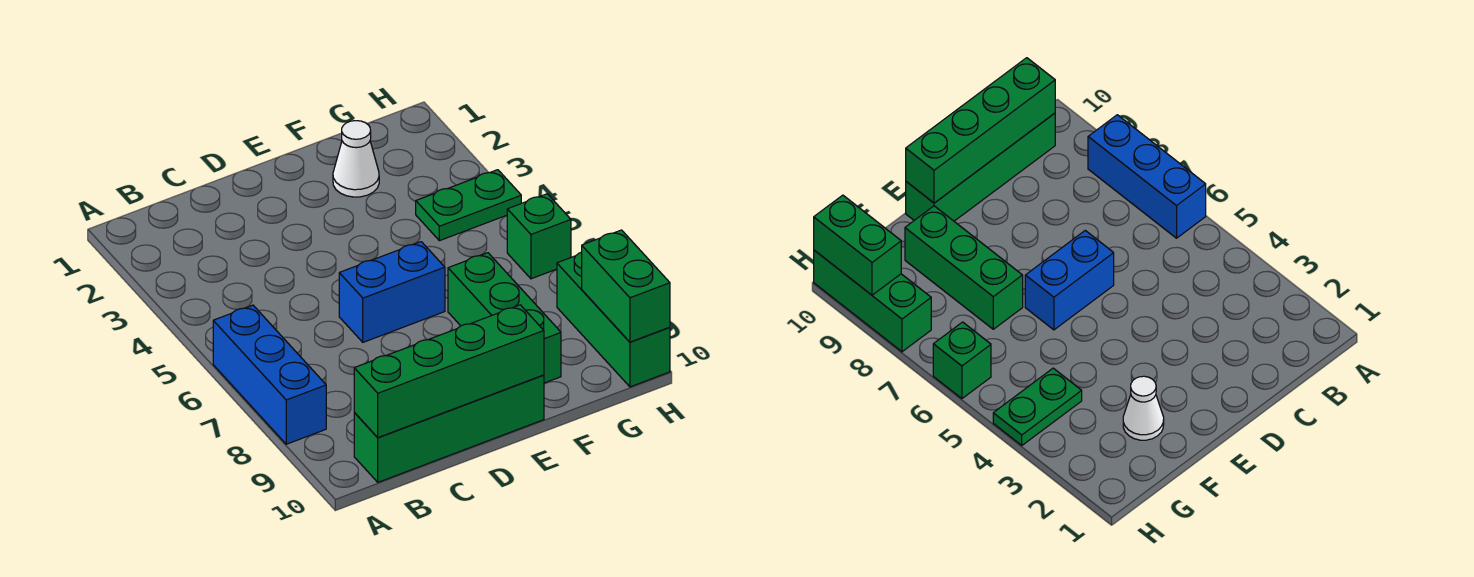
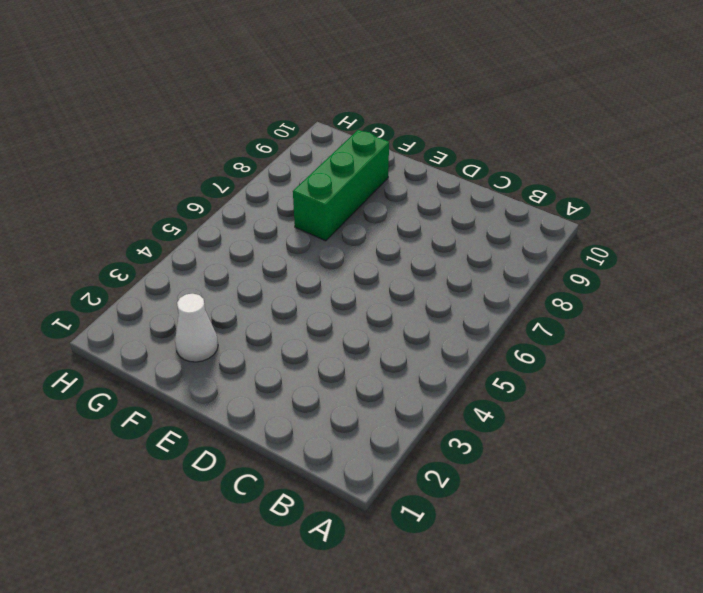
none -> blue brick A6:A8 level 1
none -> green brick B10:E10 level 1

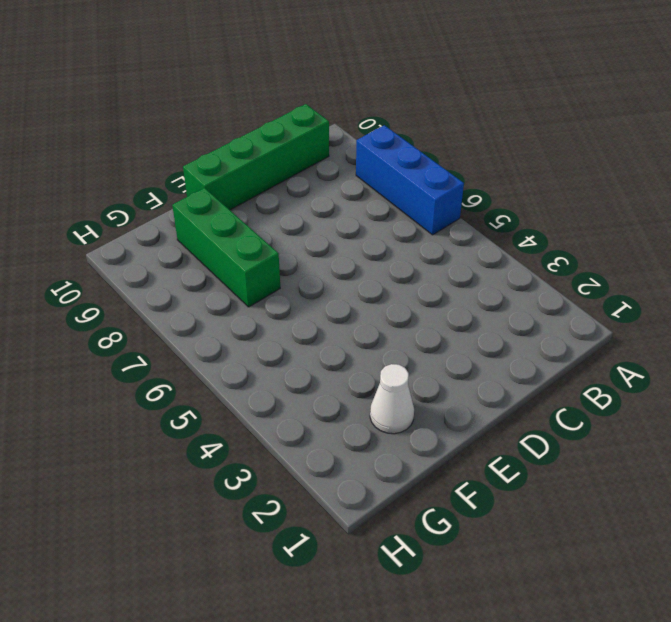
none -> blue brick D6:E6 level 1
none -> green plate G4:H4 level 1

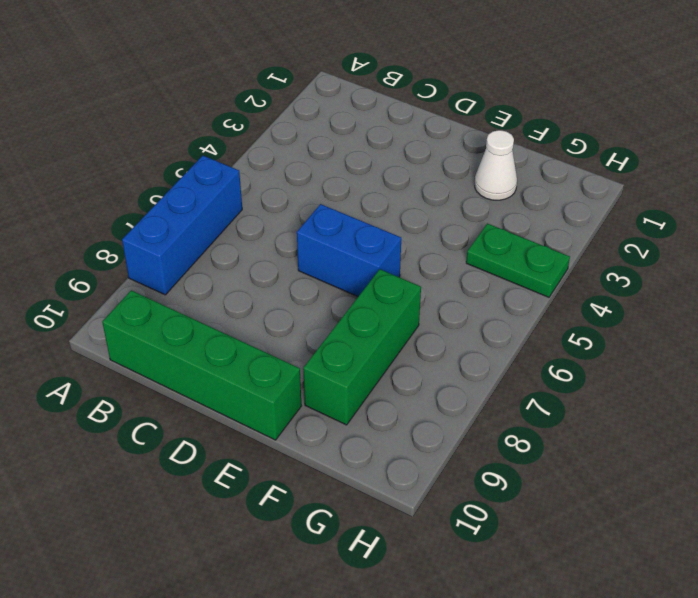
none -> green brick H6 level 1
none -> green brick H8:H10 level 1

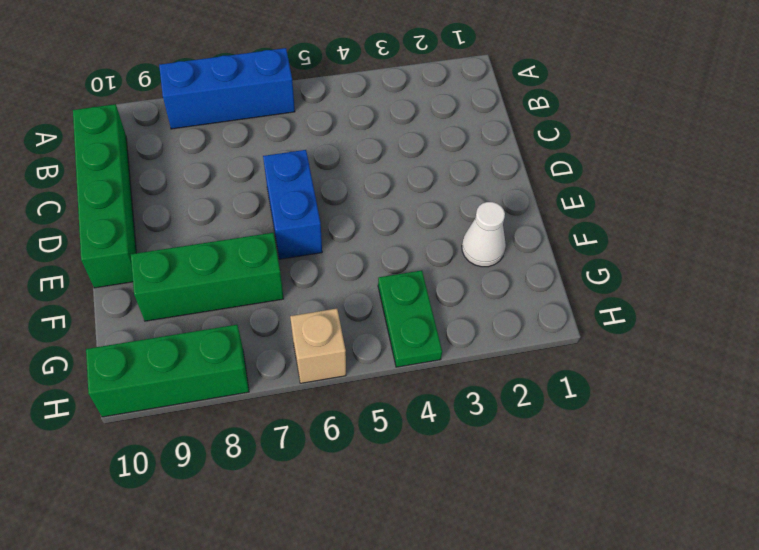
tan brick H6 level 1 -> green brick H6 level 1
none -> green brick B10:E10 level 2
none -> green brick H9:H10 level 2

